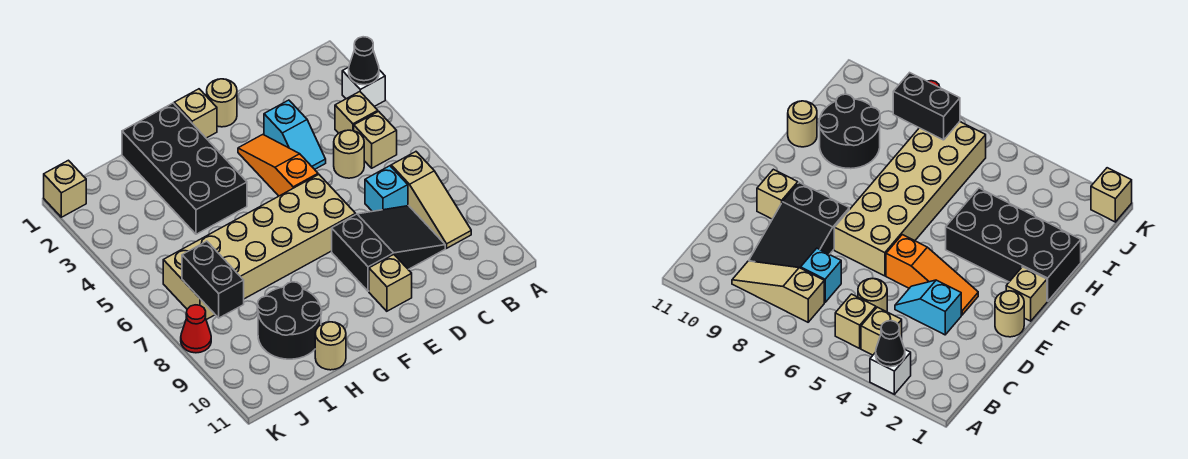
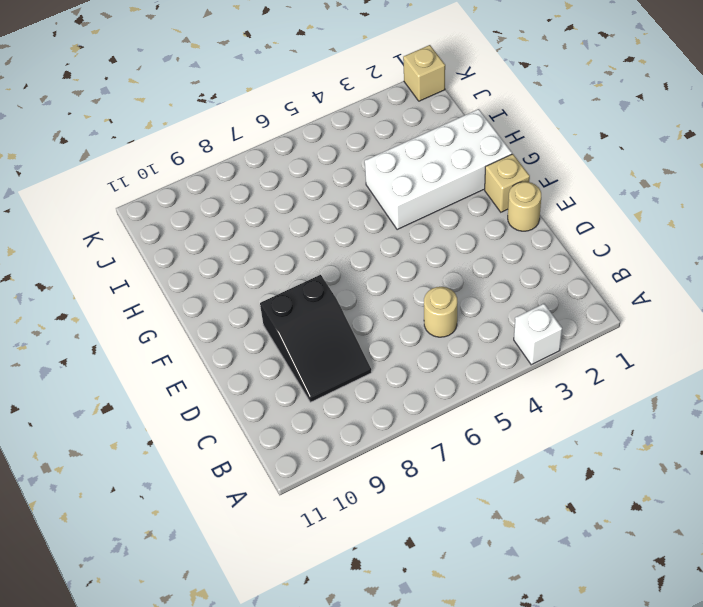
white brick G1:H4 level 1 -> black brick G1:H4 level 1
none -> tan brick B4 level 1
none -> tan brick B5 level 1
none -> tan slope B7:B9 level 1 top 7

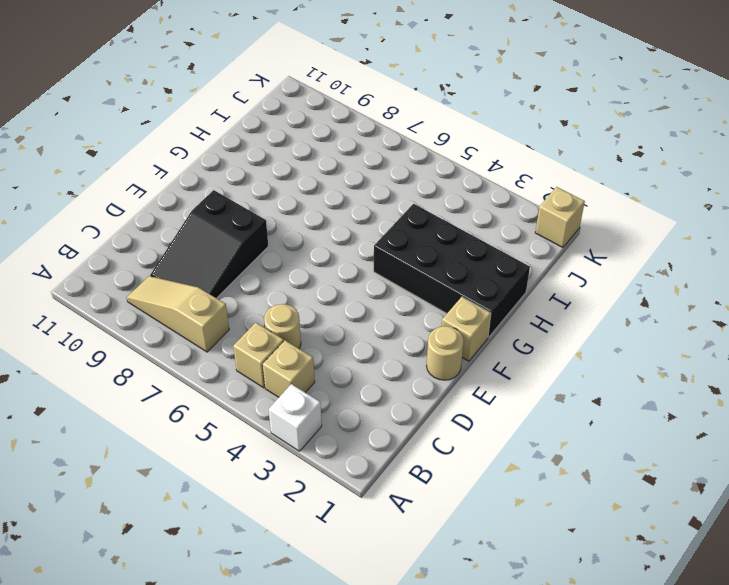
none -> cyan brick C7 level 1
none -> cyan slope D3:D4 level 1 top 3
none -> orange slope E3:E5 level 1 top 5

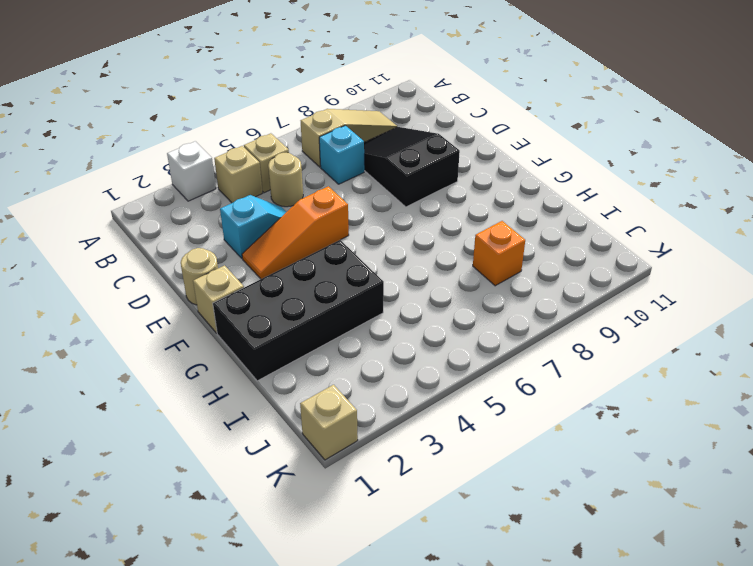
orange brick I8 level 1 -> none
none -> tan brick E6:J7 level 1
none -> tan brick E10 level 1
none -> black round brick H9:I10 level 1

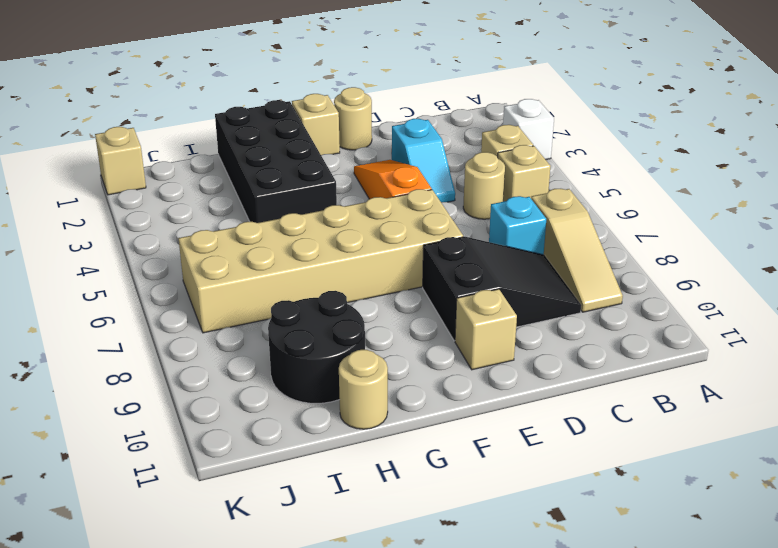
none -> red cone K8 level 1
none -> black cone A3 level 2
none -> black brick J7:J8 level 2

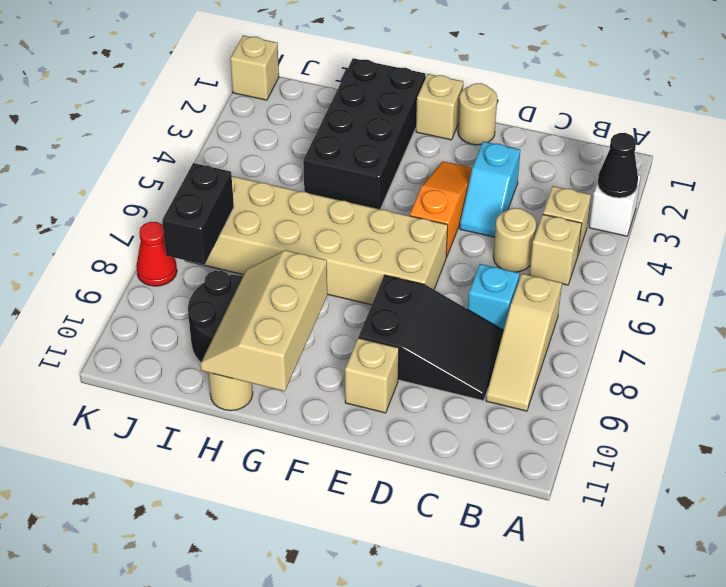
tan slope G9:H11 level 2 top G -> none

